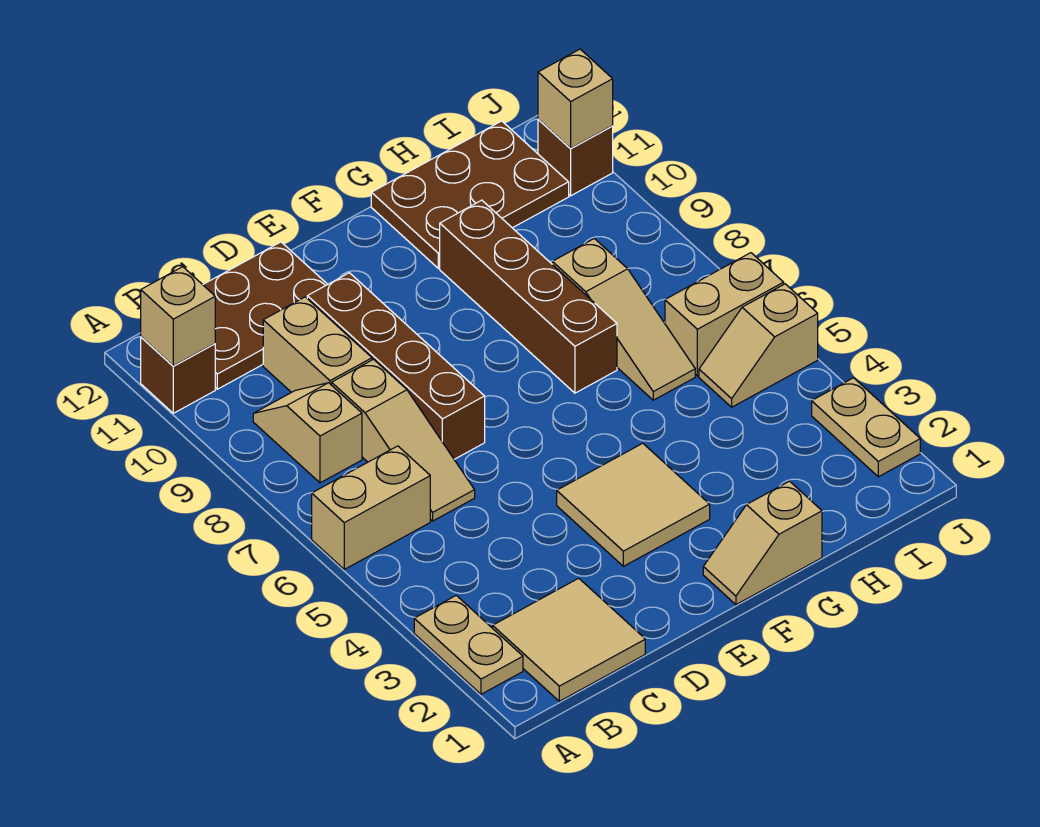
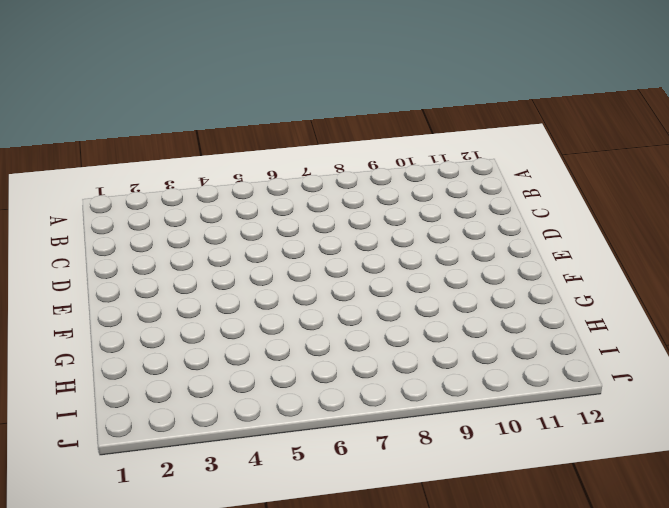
none -> tan plate A2:A3 level 1
none -> tan brick A6:B6 level 1
none -> brown brick A11 level 1

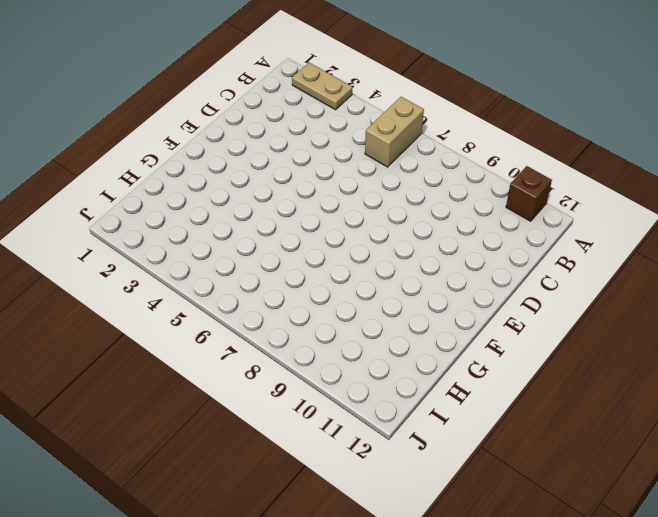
none -> tan tile B1:C2 level 1
none -> tan slope B8:B9 level 1 top 8
none -> brown plate B11:D12 level 1

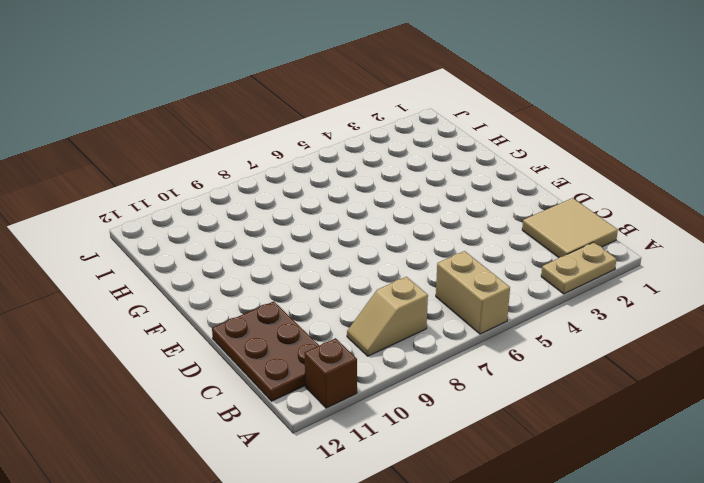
none -> tan slope C6:C8 level 1 top 8
none -> tan brick C9:C10 level 1
none -> brown brick D7:D10 level 1

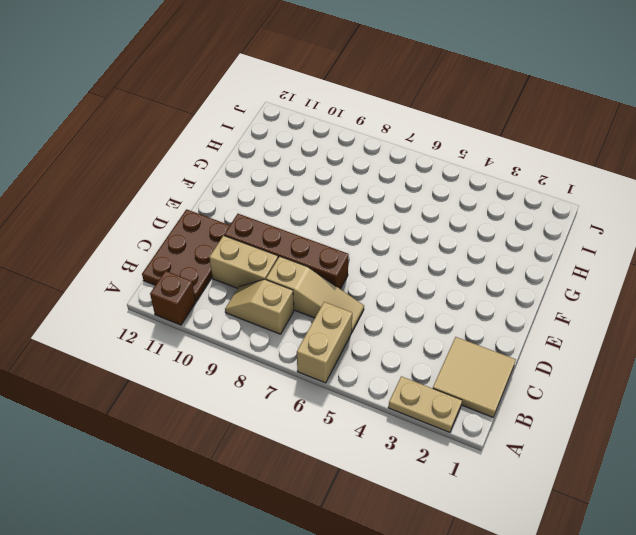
none -> tan tile E3:F4 level 1
none -> tan slope F1:G1 level 1 top G
none -> brown brick G7:G10 level 1

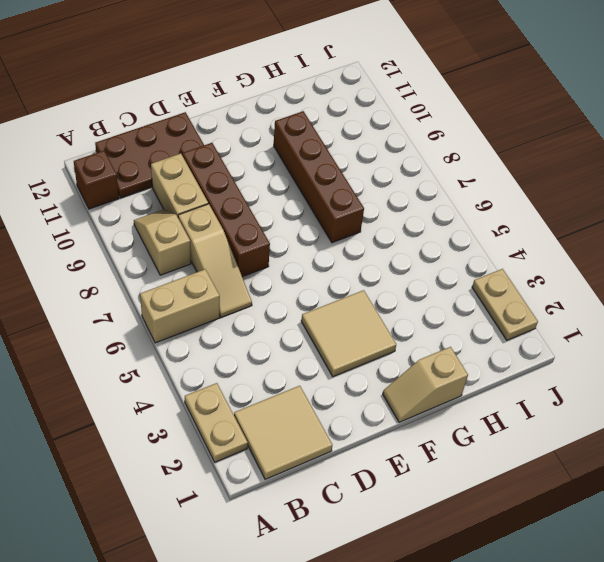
none -> brown plate G11:I12 level 1
none -> tan slope H6:H8 level 1 top 8
none -> tan slope I5:J5 level 1 top J

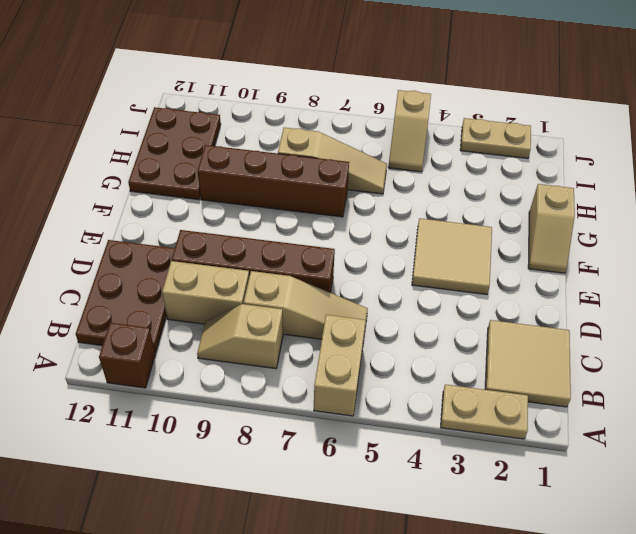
none -> tan brick I6:J6 level 1
none -> brown brick J11 level 1
none -> tan brick A11 level 2

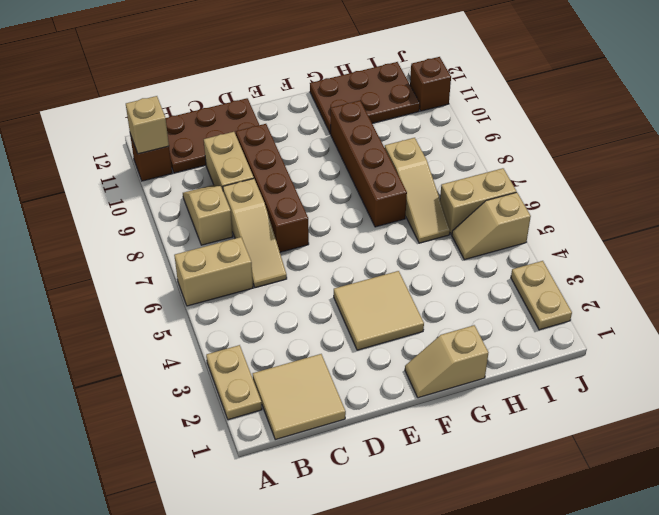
none -> tan brick J11 level 2

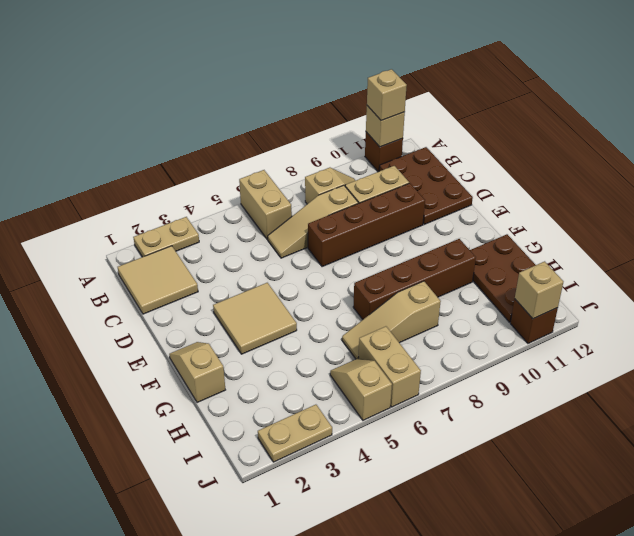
tan brick A11 level 3 -> none

